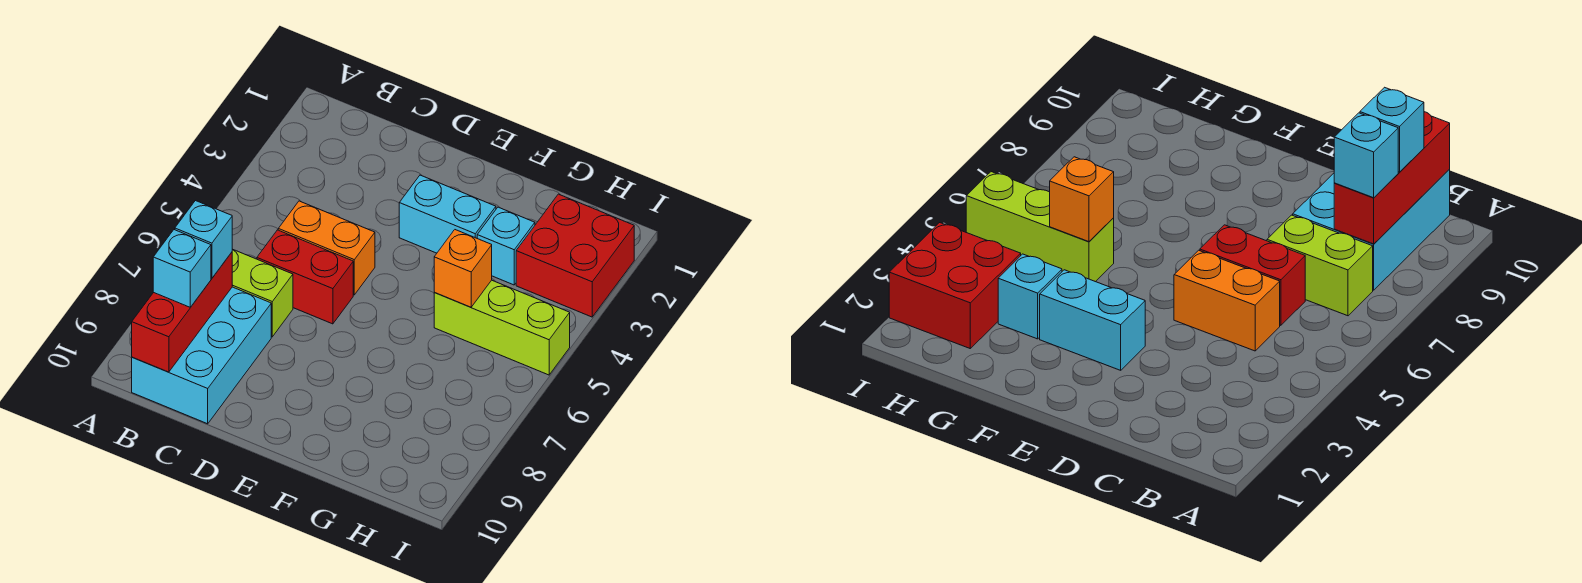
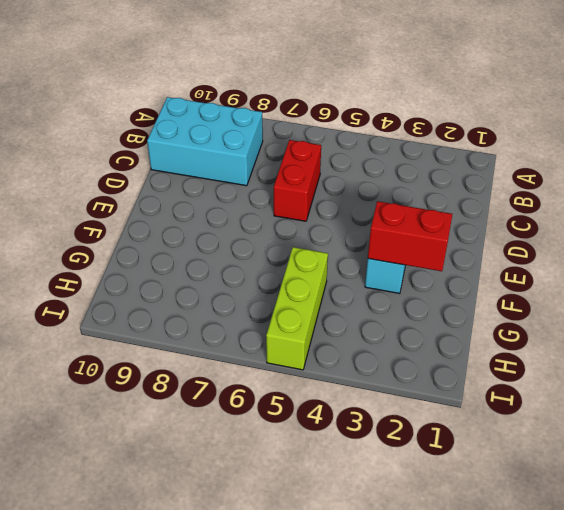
red brick F2:F3 level 2 -> none
none -> lime brick B7:C7 level 1
none -> orange brick C5:D5 level 1
none -> cyan brick G3 level 1

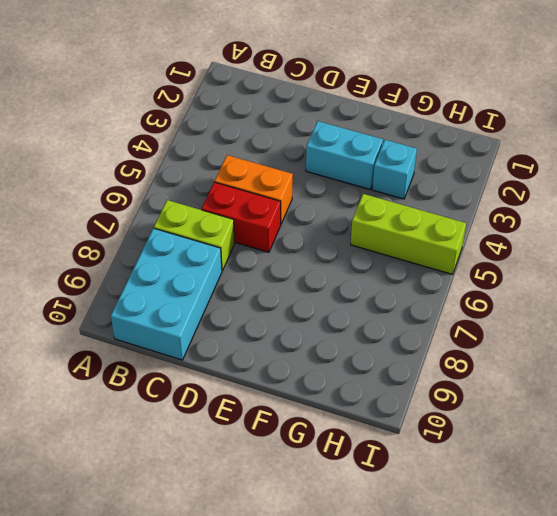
none -> red brick H2:I3 level 1
none -> red brick B8:B10 level 2
none -> orange brick G5 level 2

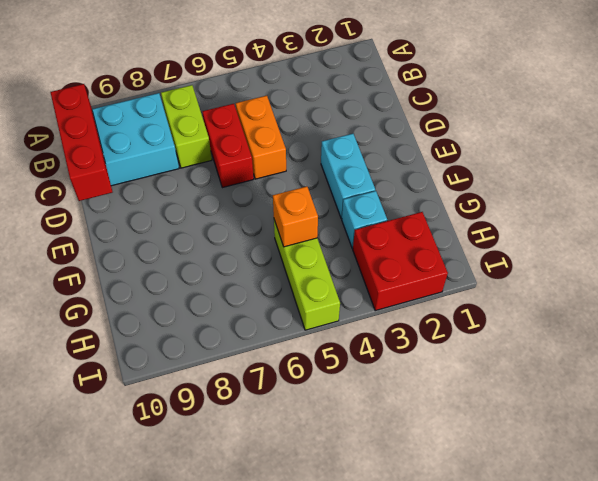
red brick B10:D10 level 2 -> red brick B8:B10 level 2
none -> cyan brick B8 level 3
none -> cyan brick B9 level 3

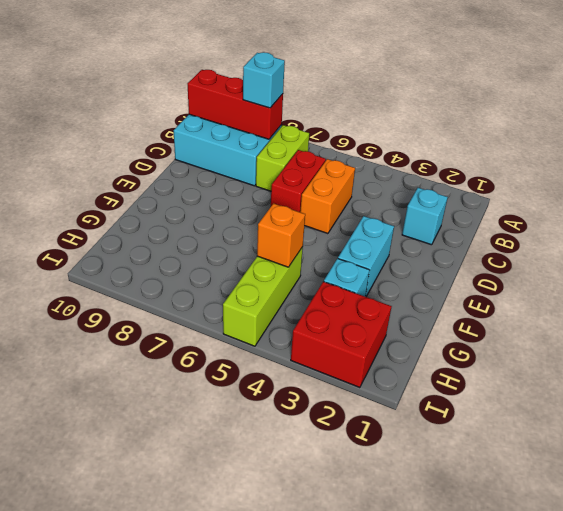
cyan brick C2 level 1 -> cyan brick B9 level 3

